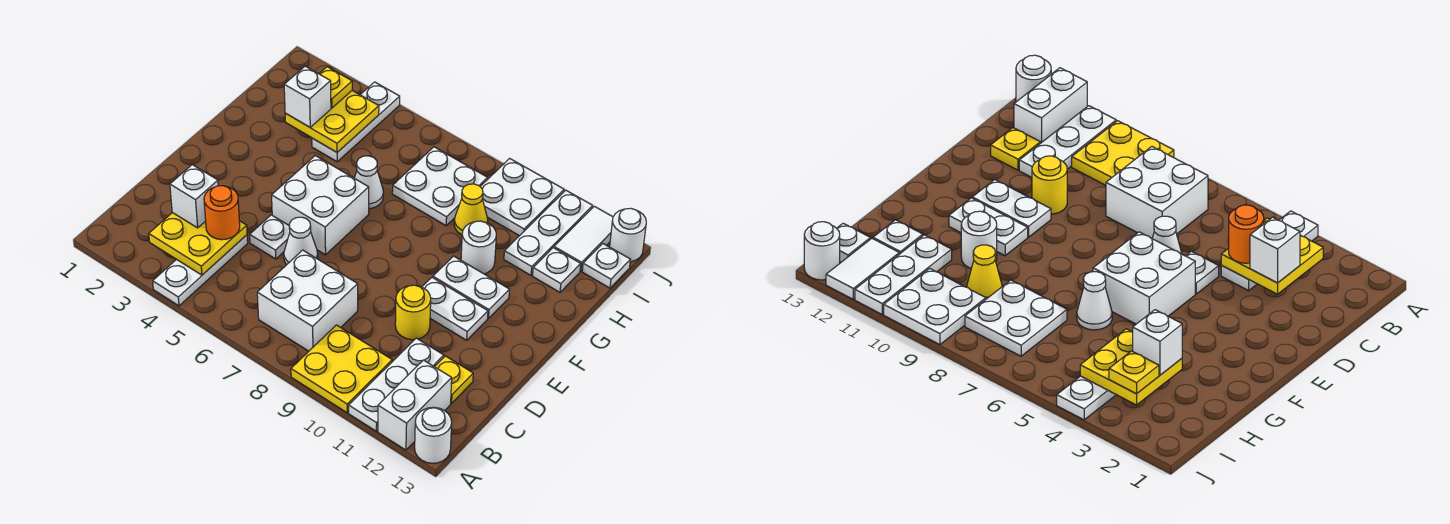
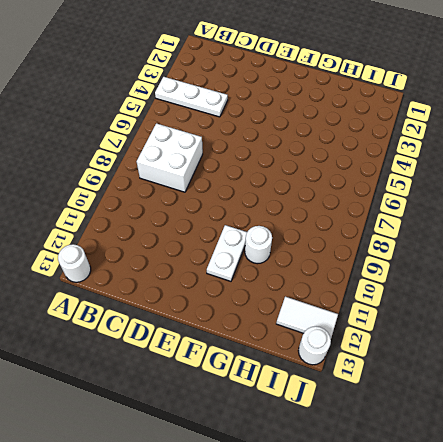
none -> yellow plate A9:B10 level 1
none -> white plate A11:C11 level 1
none -> white brick A12:B12 level 1
none -> yellow plate C12 level 1

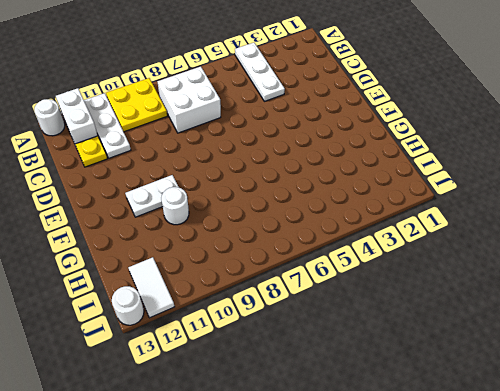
none -> white plate D5 level 1
none -> white cone D6 level 1
none -> yellow round brick D10 level 1
none -> white brick E5:F6 level 1

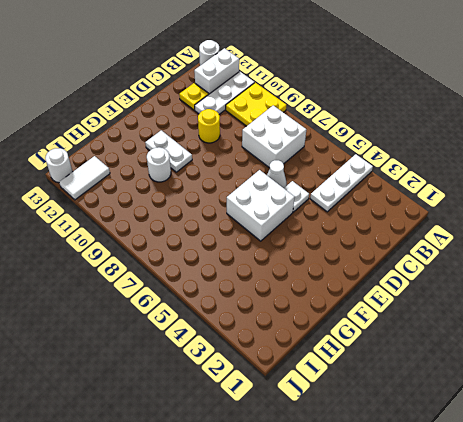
none -> white plate E10:E11 level 1
none -> white cone G6 level 1
none -> white plate H4:J4 level 1
none -> white plate H7:I8 level 1

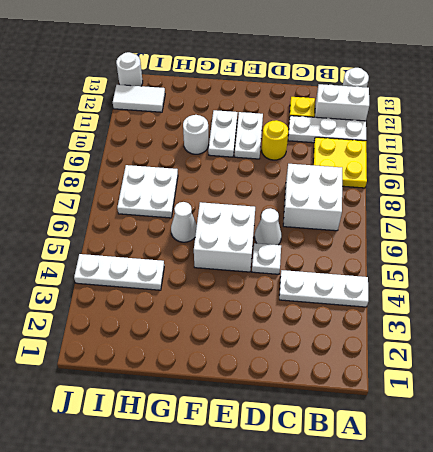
none -> yellow cone H9 level 1
none -> white plate H11:J11 level 1
none -> white plate H12 level 1
none -> white plate I9:J10 level 1

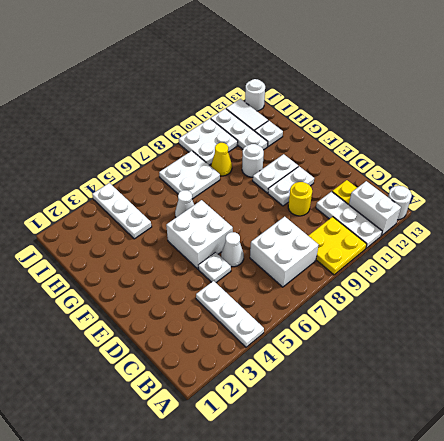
none -> white plate I13 level 1
none -> yellow plate B3:C4 level 2
none -> yellow plate H3:I4 level 2
none -> white brick C3 level 3

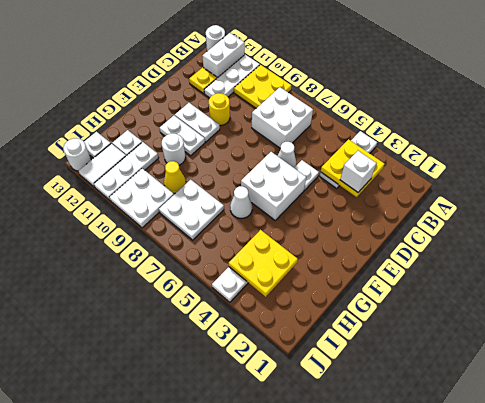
none -> orange round brick C4 level 3
none -> white brick H3 level 3
none -> yellow plate I3 level 3

